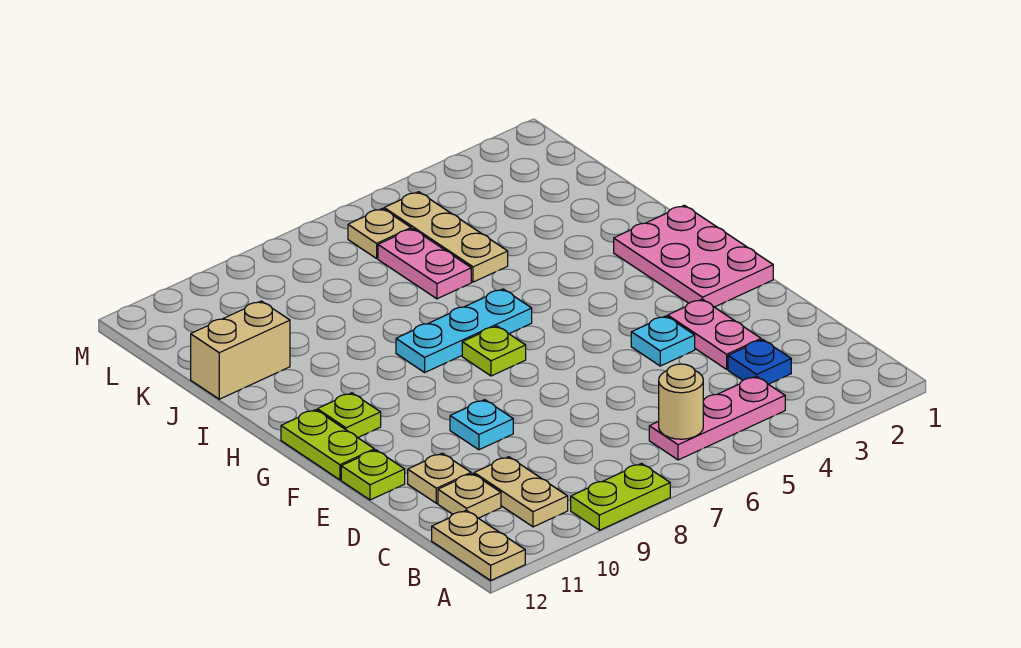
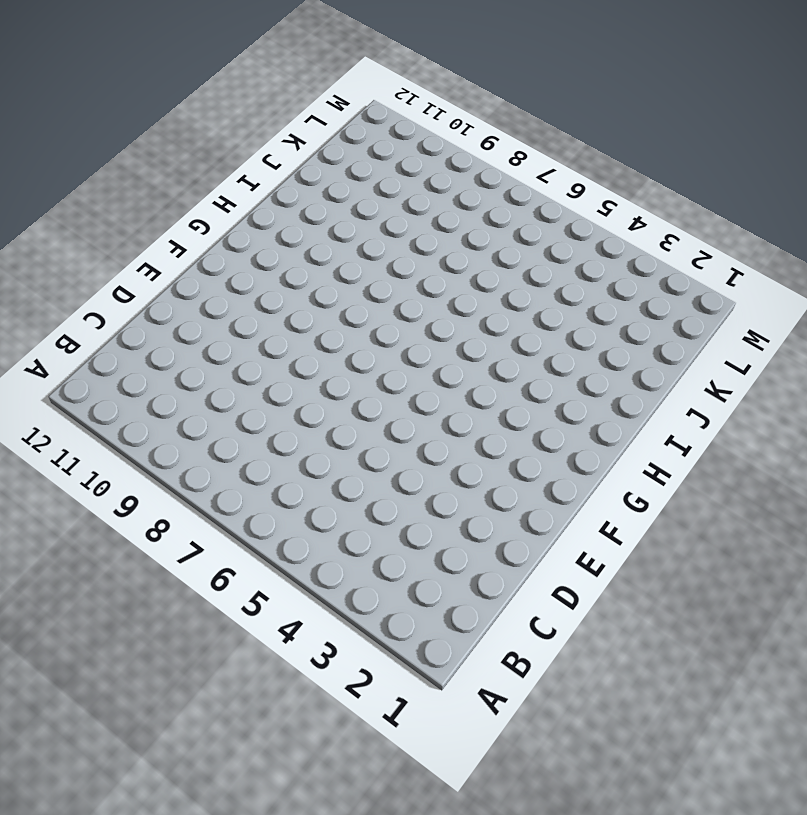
none -> lime plate A8:A9 level 1
none -> tan plate A12:B12 level 1
none -> pink plate B4:B6 level 1

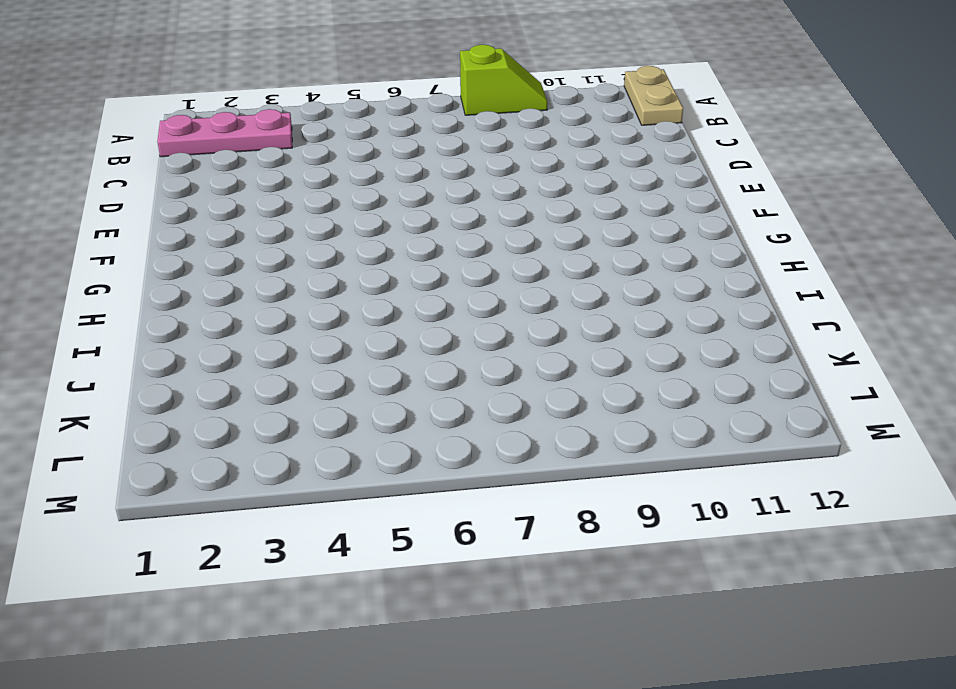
lime slope A8:A9 level 1 top 8 -> lime plate A8:A9 level 1
pink plate B1:B3 level 1 -> pink plate B4:B6 level 1
none -> tan plate B10:C10 level 1
none -> blue plate C3 level 1
none -> tan plate C11 level 1

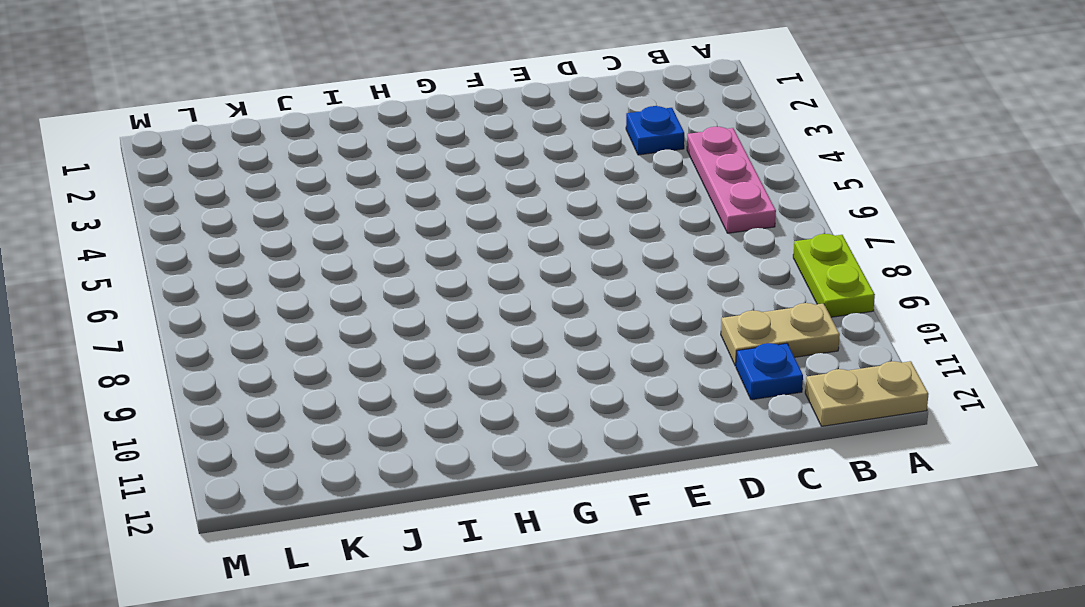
blue plate C11 level 1 -> tan plate C11 level 1
none -> pink plate D3:E3 level 1
none -> tan plate D11 level 1
none -> cyan plate E4 level 1

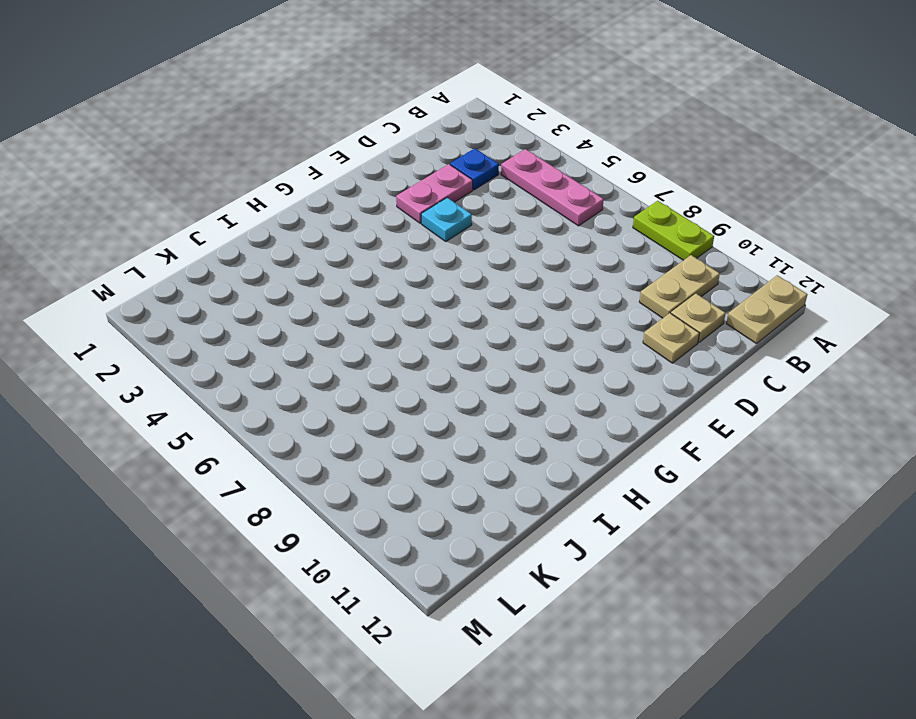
none -> cyan plate E9 level 1
none -> lime plate E12 level 1
none -> pink plate F1:H2 level 1

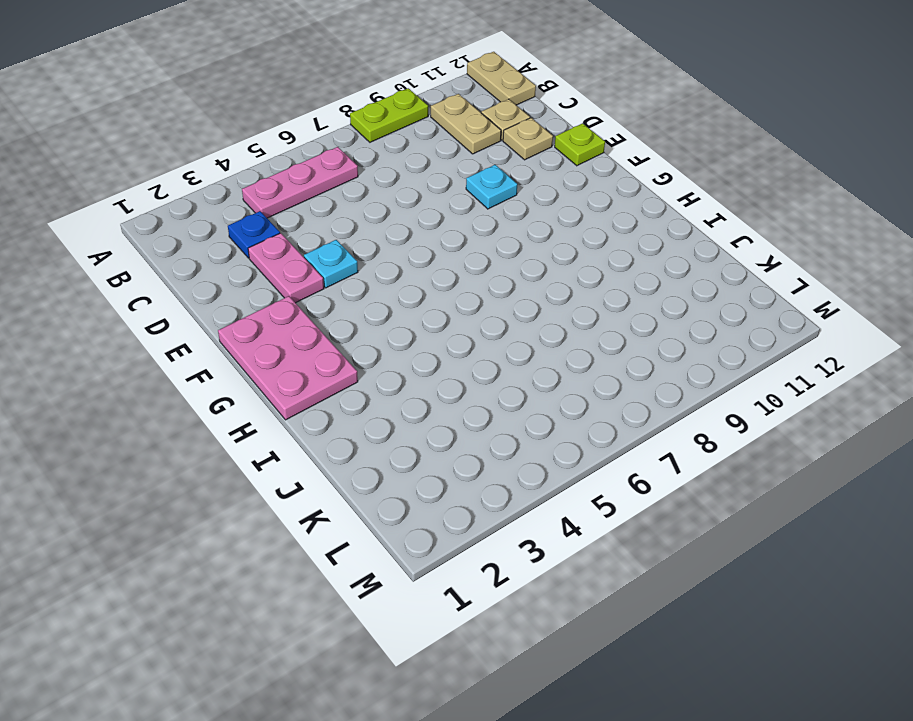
none -> lime plate F12:G12 level 1
none -> lime plate G7 level 1
none -> lime plate G11 level 1

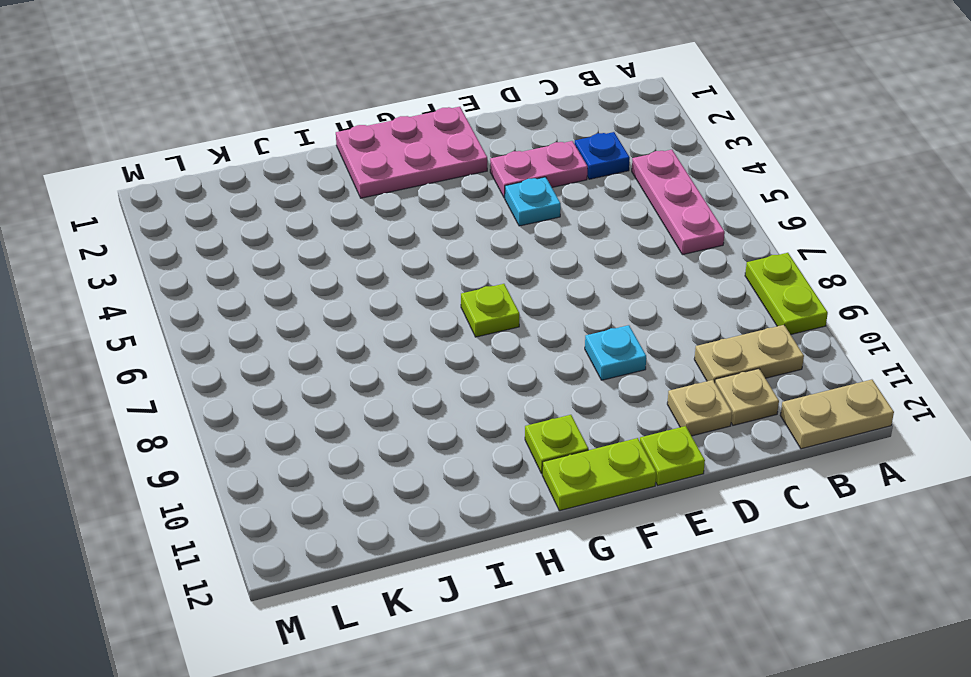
none -> cyan plate H6:H8 level 1
none -> tan plate J5:L5 level 1
none -> pink plate J6:K6 level 1

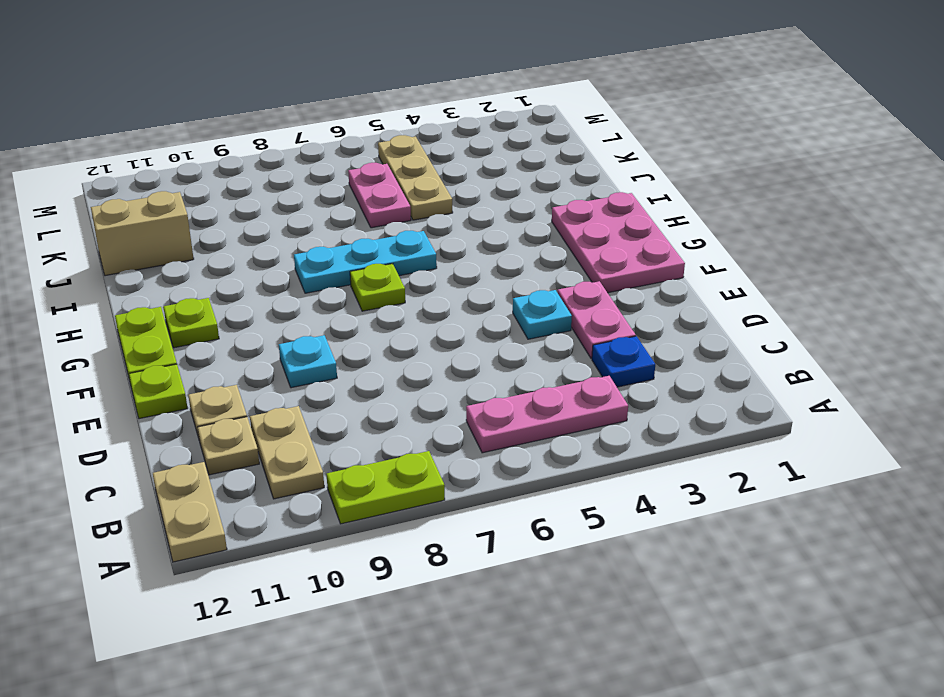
none -> tan plate L6 level 1
none -> tan round brick B6 level 2

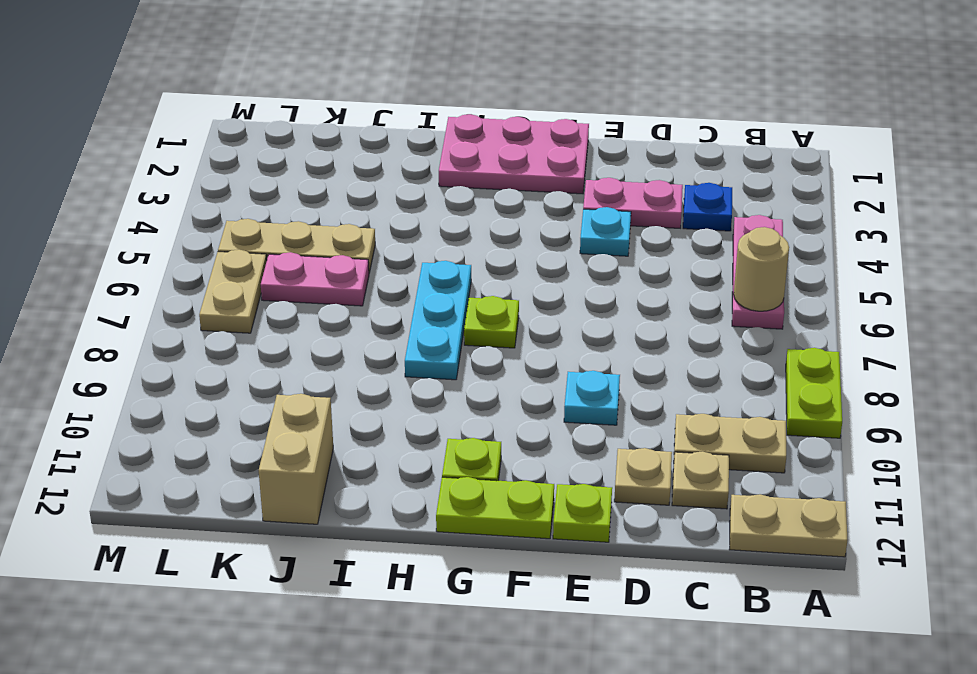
tan plate L6:L7 level 1 -> tan plate L6 level 1

